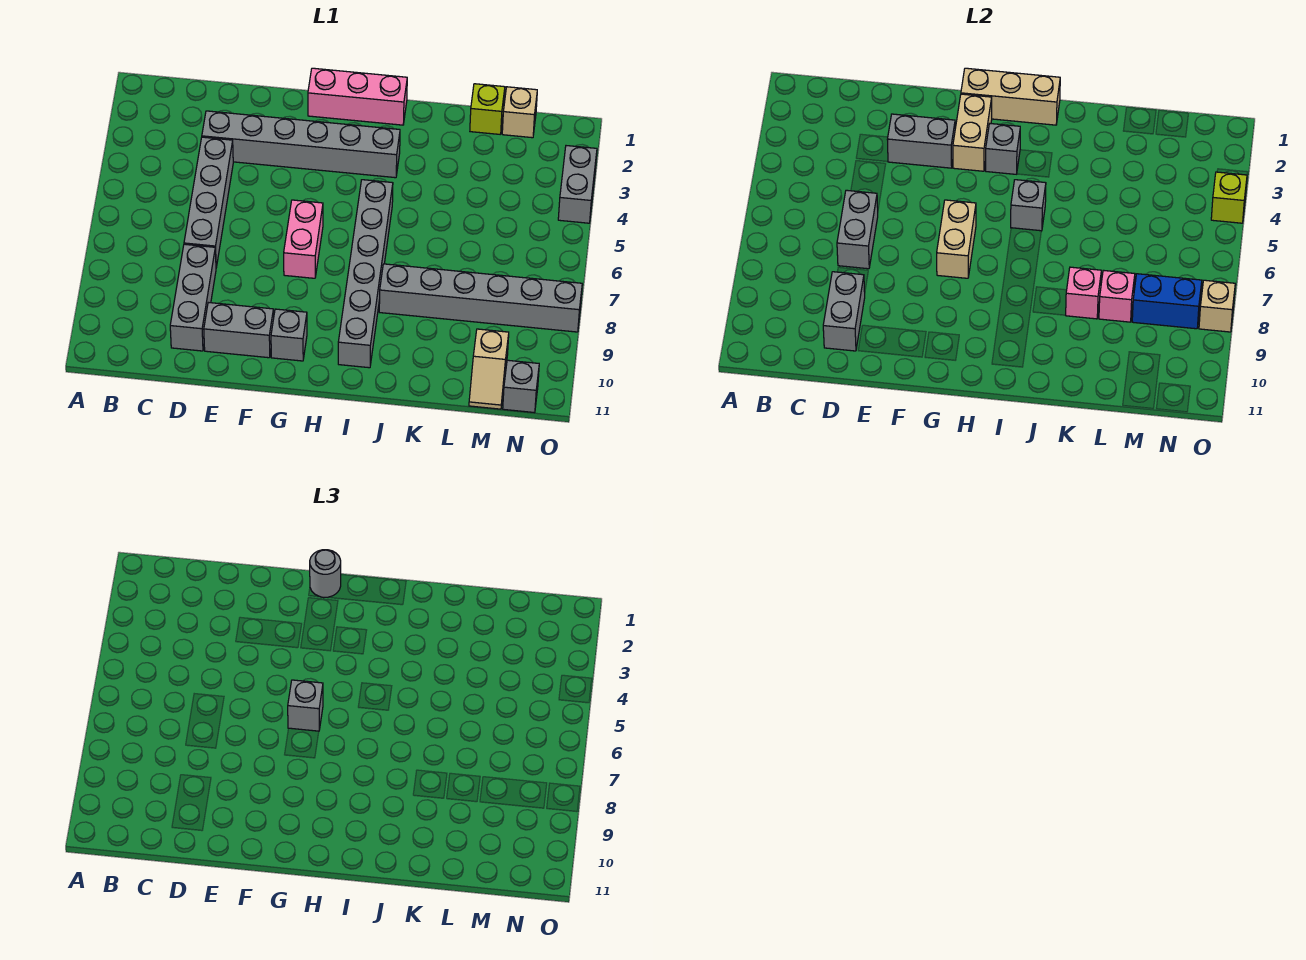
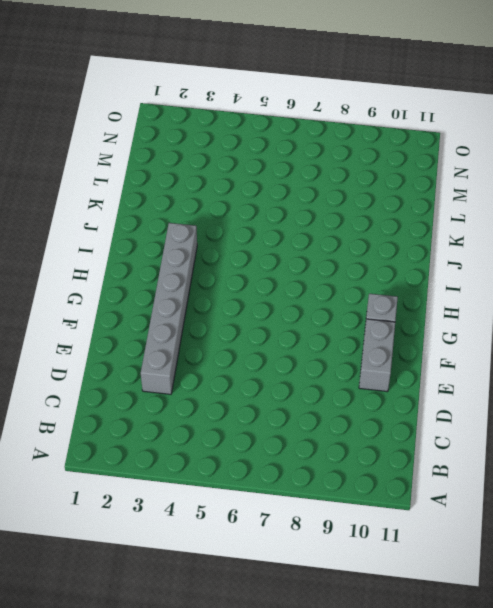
none -> grey brick D4:D7 level 1
none -> grey brick D8:D10 level 1
none -> pink brick G1:I1 level 1

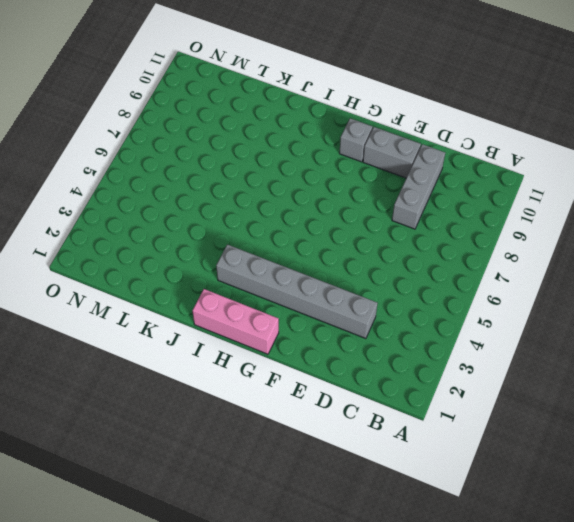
none -> grey brick D4:D7 level 1
none -> pink brick G6:G7 level 1
none -> grey brick I5:I10 level 1

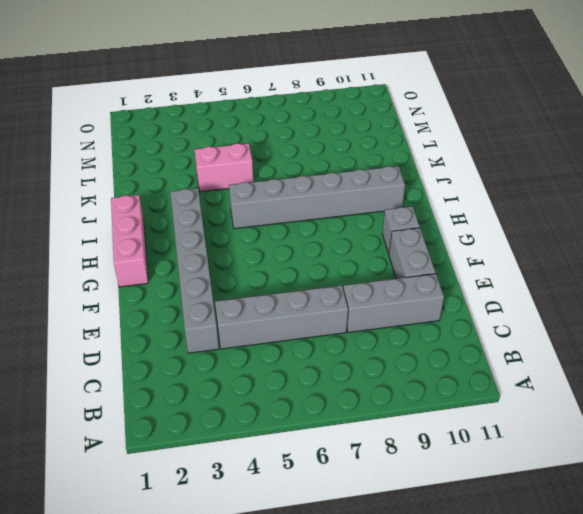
pink brick K4:K5 level 1 -> pink brick G6:G7 level 1
none -> grey brick J8:O8 level 1
none -> lime brick L1 level 1
none -> tan brick M1 level 1

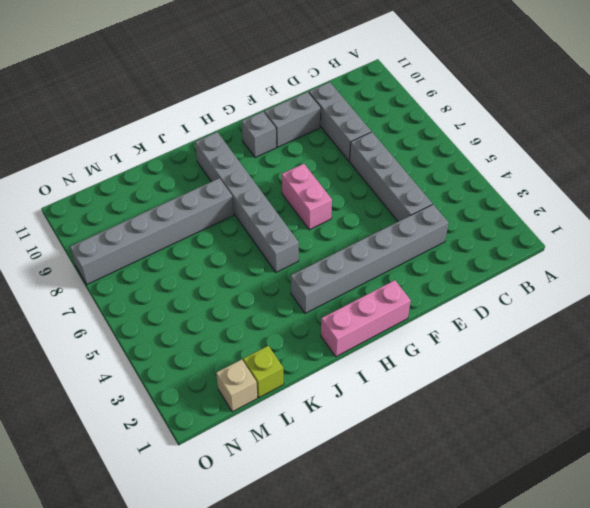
none -> tan slope M10:M11 level 1 top 10
none -> grey brick N11 level 1
none -> grey brick O3:O4 level 1

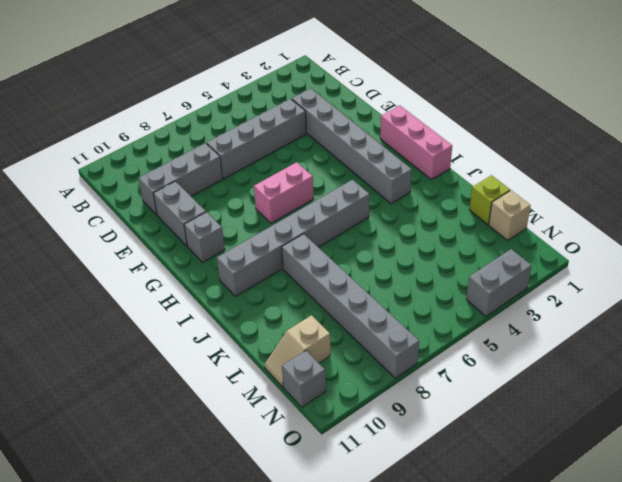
none -> grey brick D6:D7 level 2
none -> grey brick D9:D10 level 2
none -> grey brick E3:F3 level 2

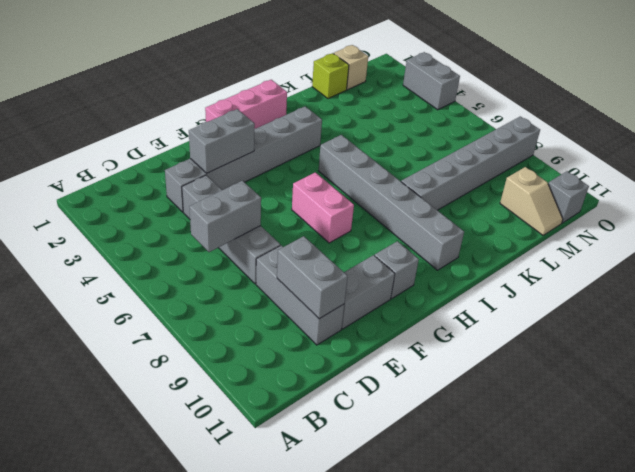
grey brick C6:D6 level 2 -> grey brick D6:D7 level 2
none -> tan brick G1:I1 level 2
none -> tan brick G2:G3 level 2
none -> tan brick G6:G7 level 2

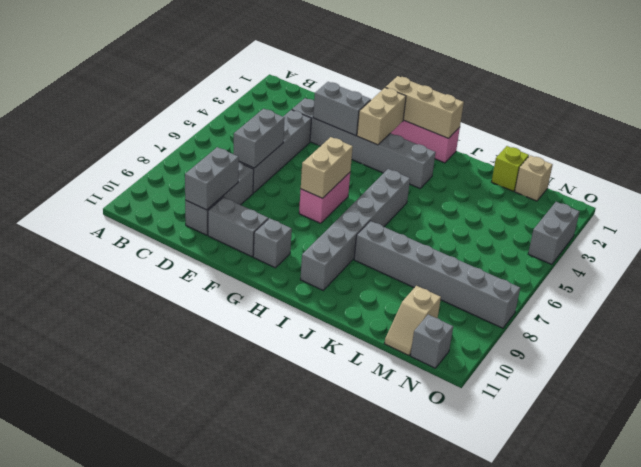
none -> grey brick H3 level 2
none -> grey brick I5 level 2
none -> pink brick K8 level 2

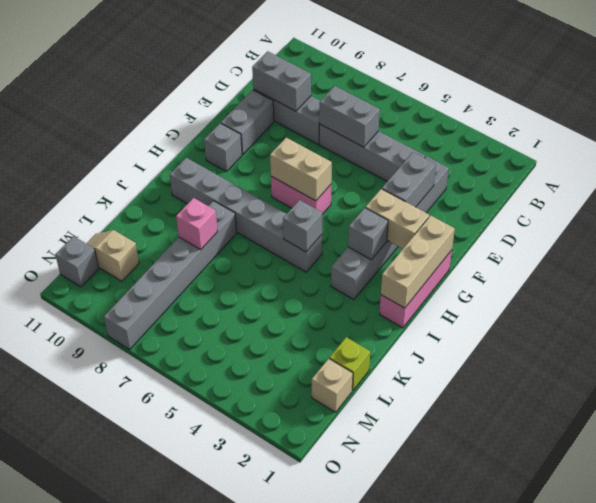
none -> grey brick O3:O4 level 1
none -> pink brick L8 level 2
none -> blue brick M8:N8 level 2

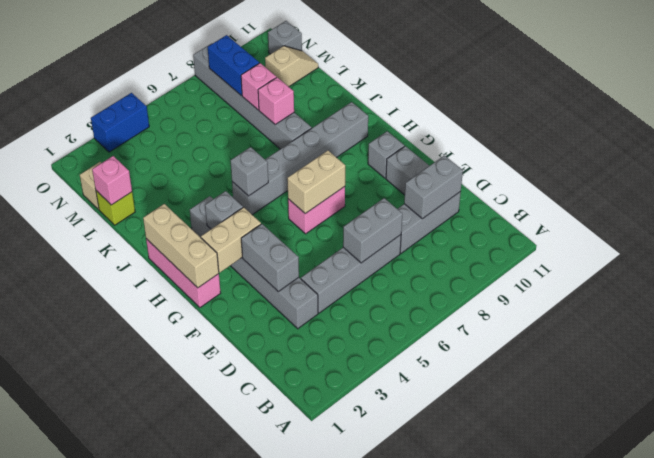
pink brick L1 level 2 -> none
blue brick O3:O4 level 1 -> grey brick O3:O4 level 1
none -> lime brick O4 level 2
none -> tan brick O8 level 2
none -> grey round brick G1 level 3

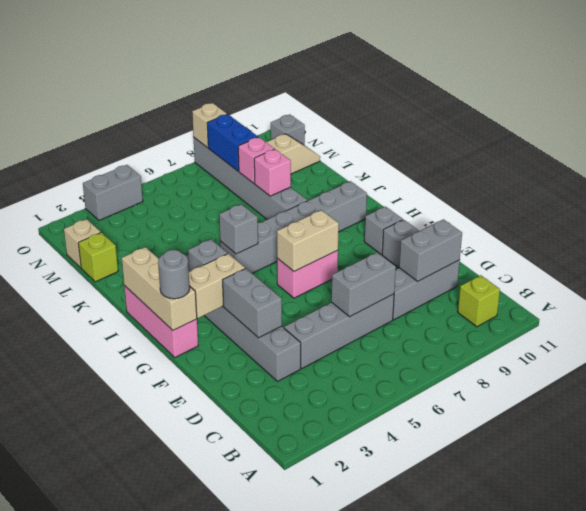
lime brick B10 level 1 -> lime brick O4 level 2
none -> grey brick G6 level 3

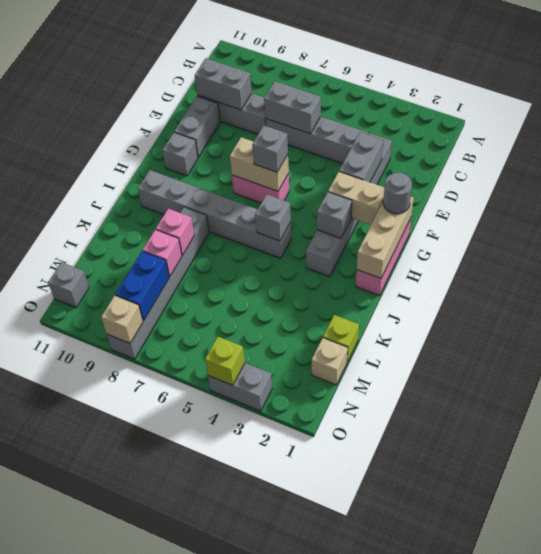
none -> tan slope M10:M11 level 1 top 10

